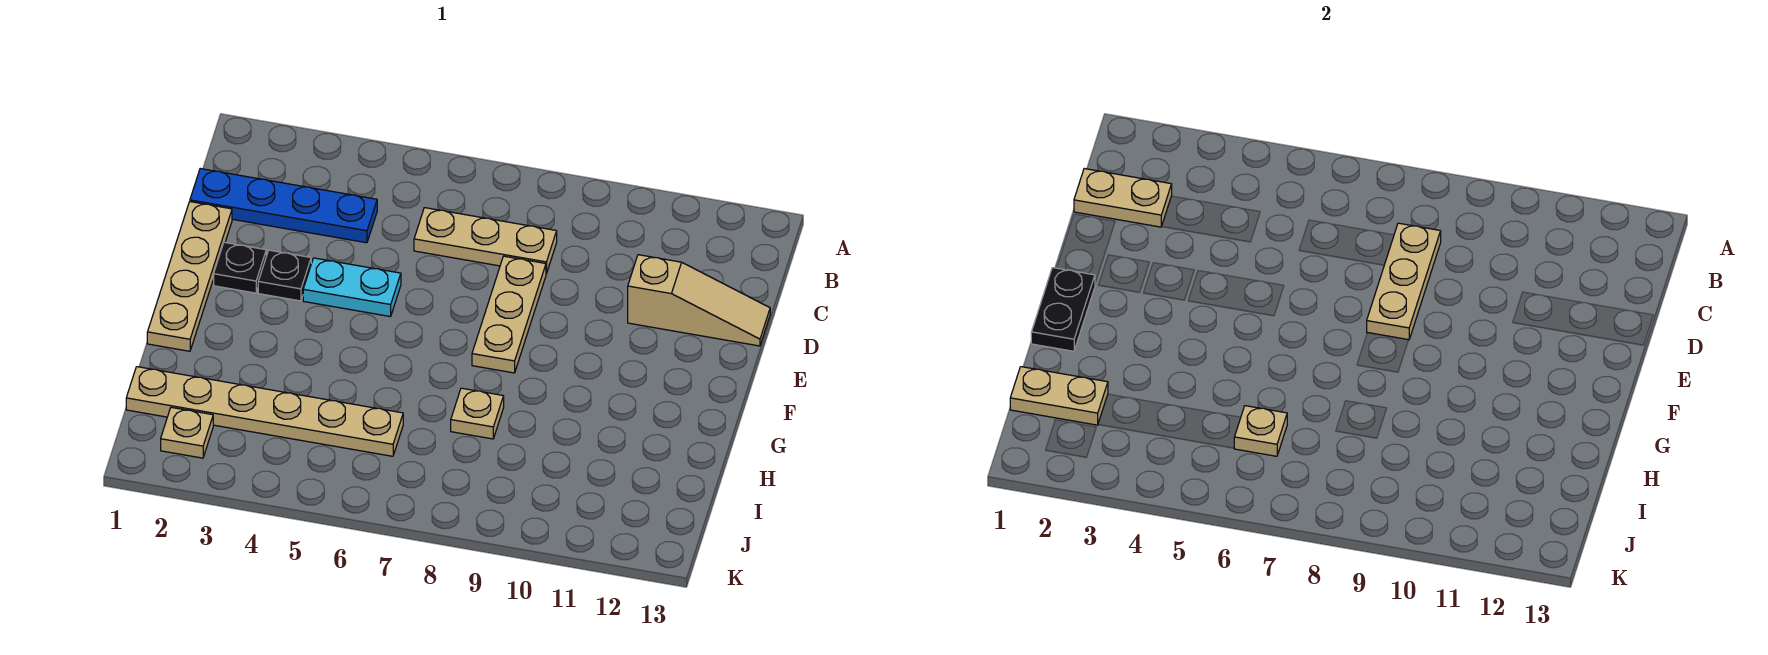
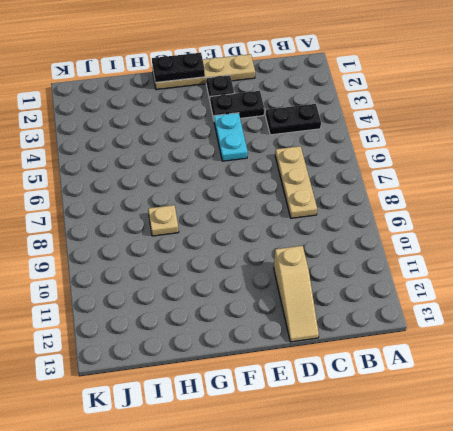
black plate B4:C4 level 1 -> blue plate C1:C4 level 1
black plate D3:E3 level 1 -> black plate E3 level 1
none -> tan plate D8:F8 level 1
none -> tan plate I1:I6 level 1
none -> tan plate J2 level 1

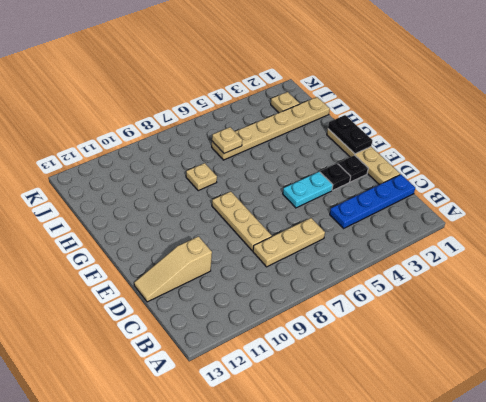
none -> tan plate C1:C2 level 2
none -> tan plate C8:E8 level 2
none -> tan plate I1:I2 level 2

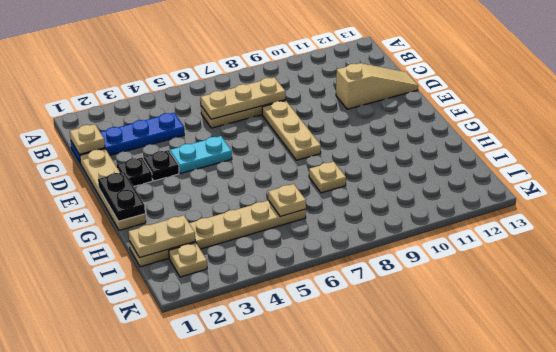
tan plate C1 level 2 -> tan plate C1:C2 level 2
tan plate C6:C8 level 2 -> tan plate C8:E8 level 2

